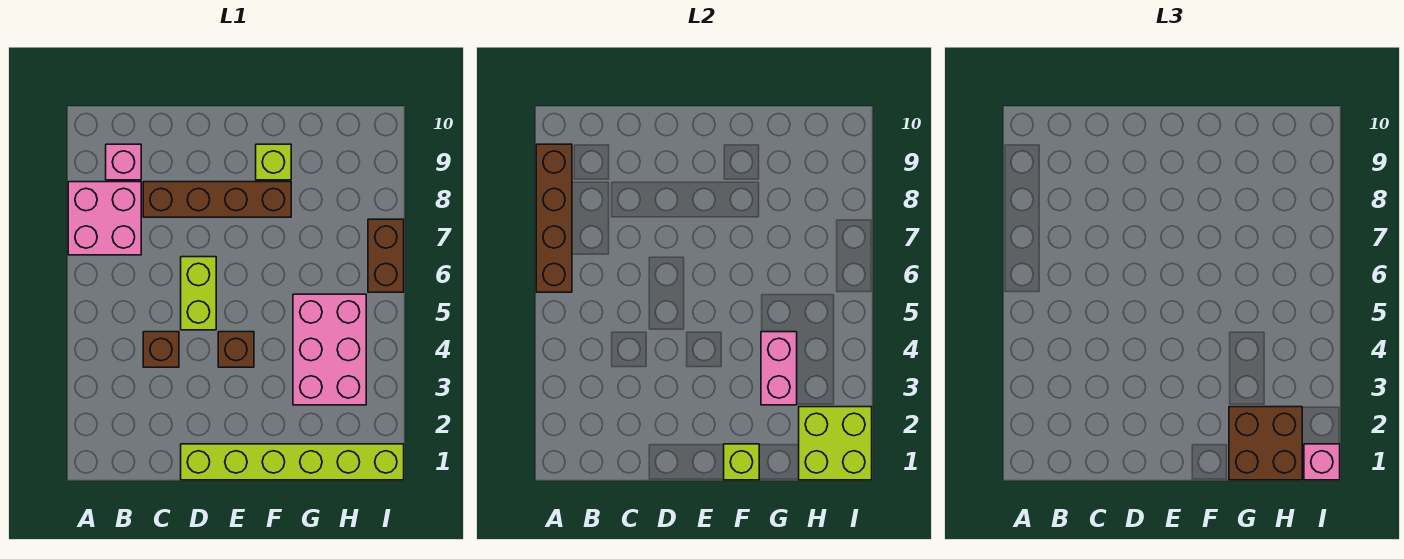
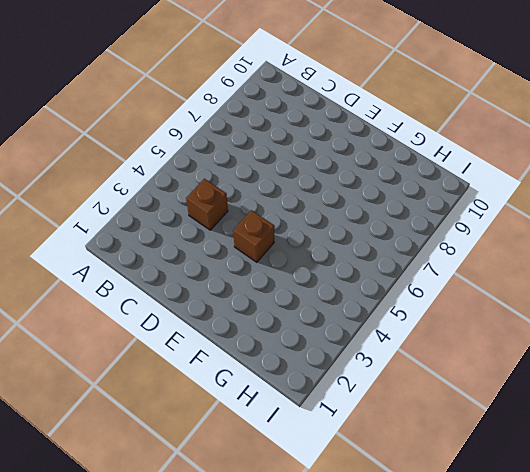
none -> pink brick A7:B8 level 1
none -> pink brick B9 level 1
none -> brown brick C8:F8 level 1

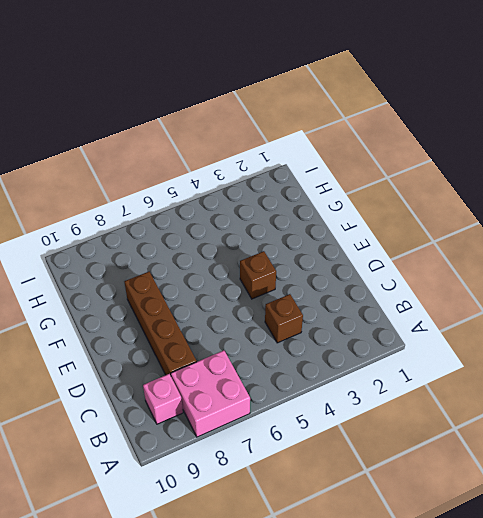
none -> lime brick D1:I1 level 1
none -> lime brick D5:D6 level 1
none -> lime brick F9 level 1

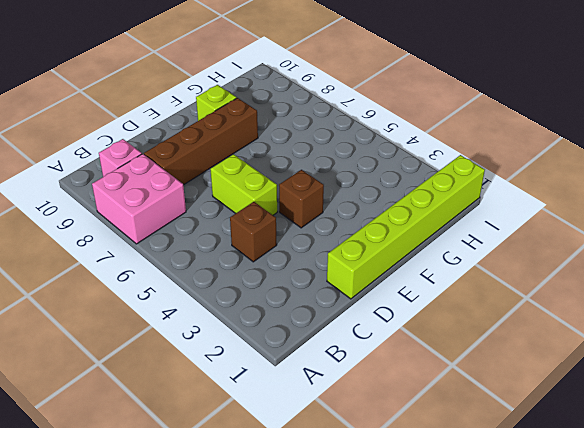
none -> pink brick G3:H5 level 1
none -> brown brick I6:I7 level 1
none -> brown brick A6:A9 level 2

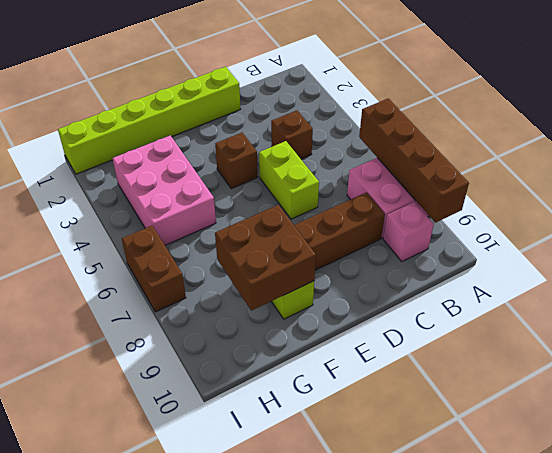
brown brick F8:G9 level 2 -> brown brick G1:H2 level 3
none -> lime brick F1 level 2
none -> pink brick G3:G4 level 2
none -> lime brick H1:I2 level 2

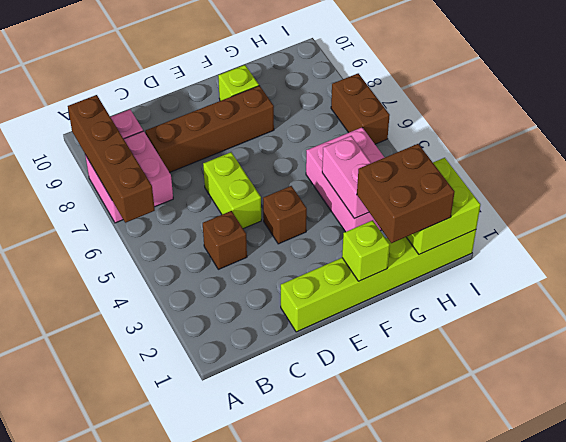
none -> pink brick I1 level 3

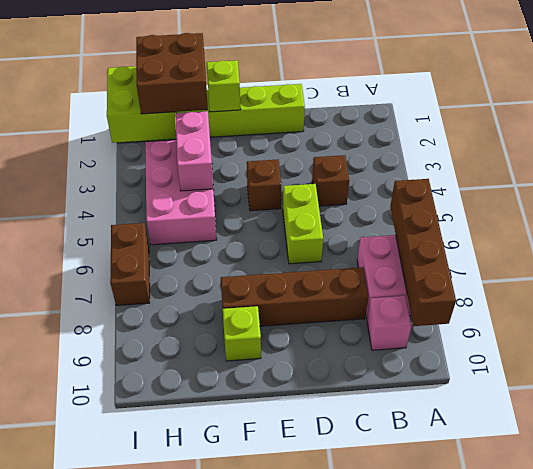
none -> pink brick I1 level 3

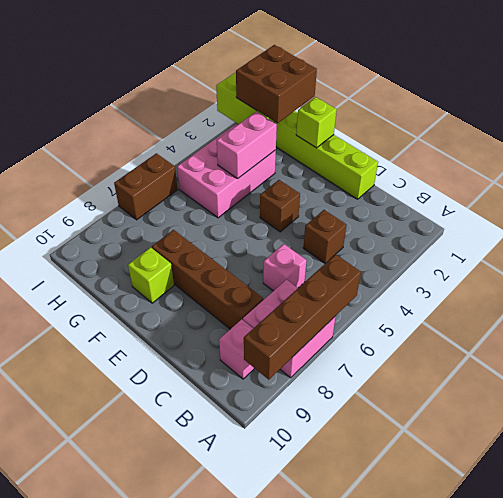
pink brick C6 level 1 -> pink brick I1 level 3
none -> lime brick D5:D6 level 1

